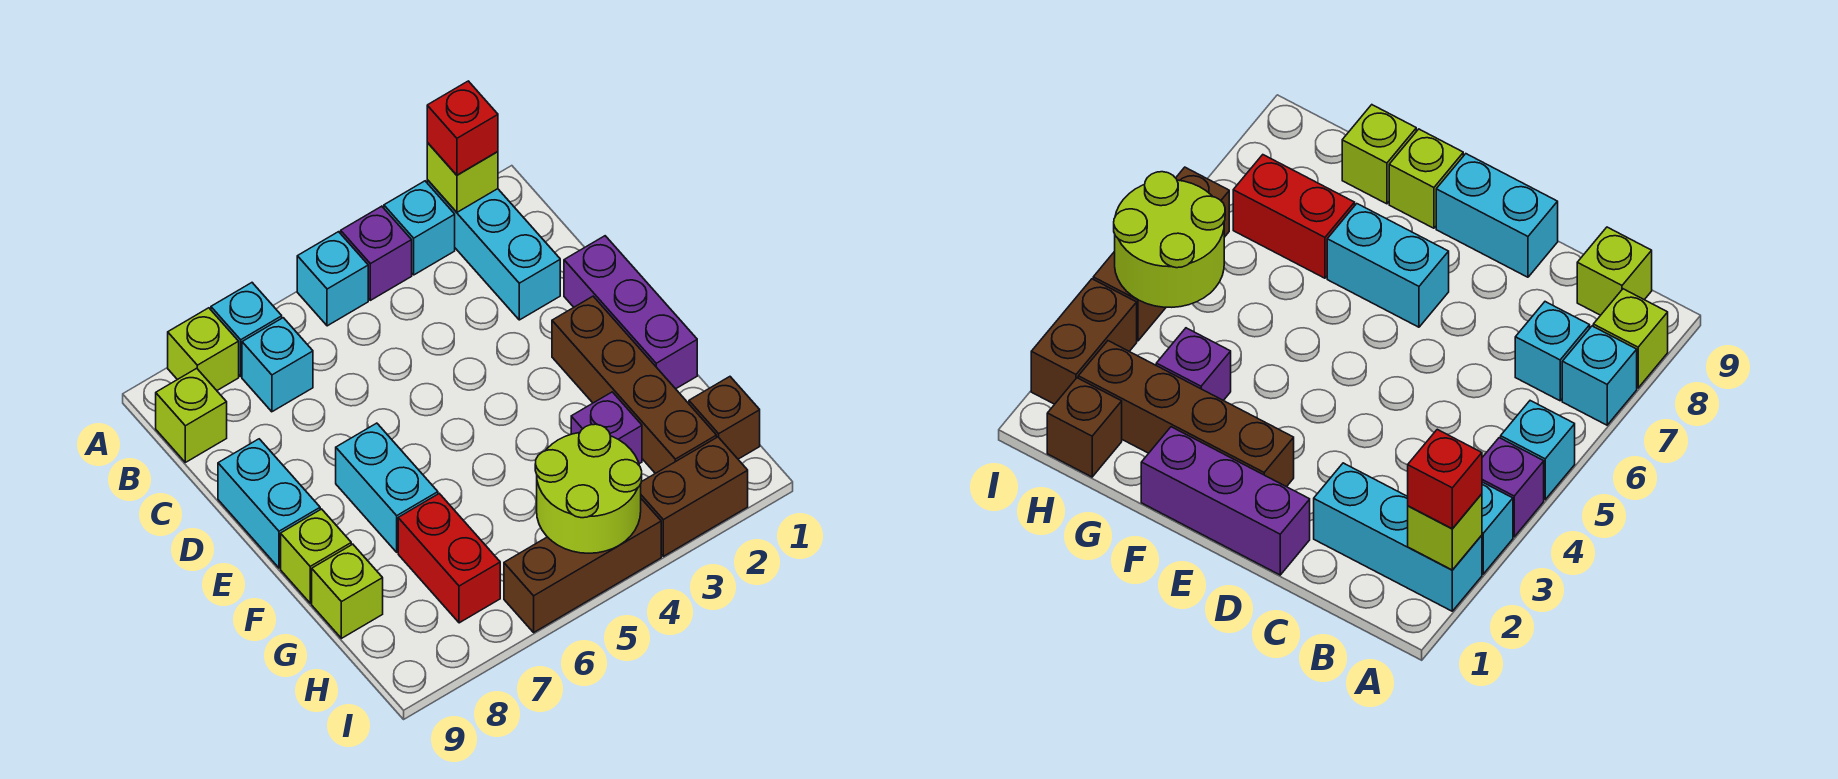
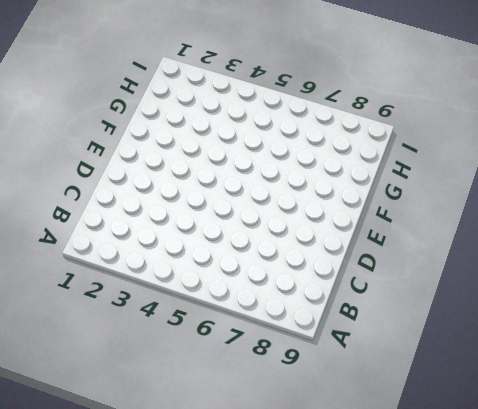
none -> cyan brick A2:C2 level 1
none -> cyan brick A3 level 1
none -> purple brick A4 level 1

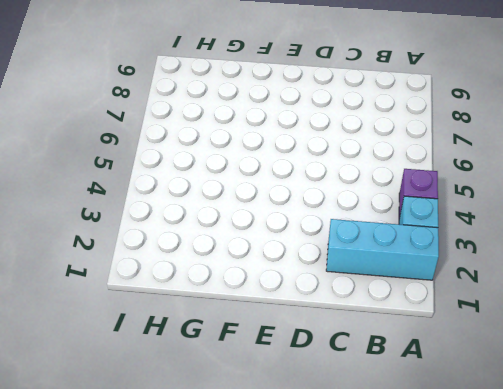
none -> cyan brick A5 level 1
none -> cyan brick A7 level 1
none -> lime brick A8 level 1

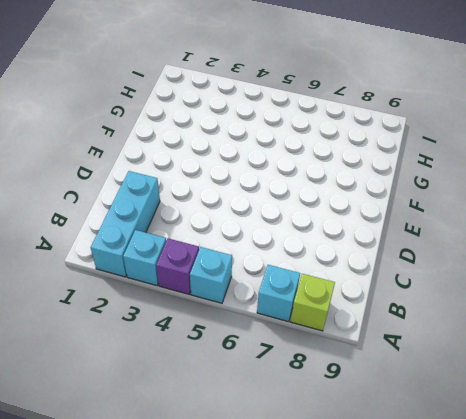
none -> cyan brick B7 level 1
none -> lime brick B9 level 1
none -> purple brick D1:F1 level 1

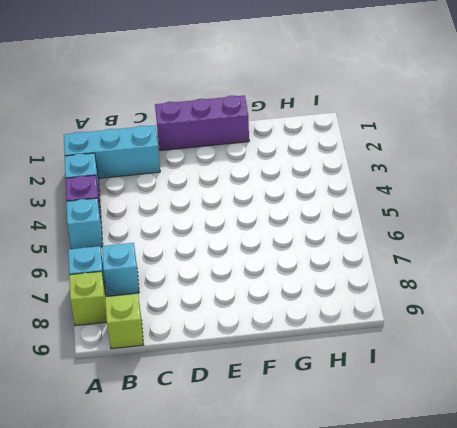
none -> cyan brick D9:E9 level 1
none -> brown brick E2:H2 level 1
none -> cyan brick E7:F7 level 1

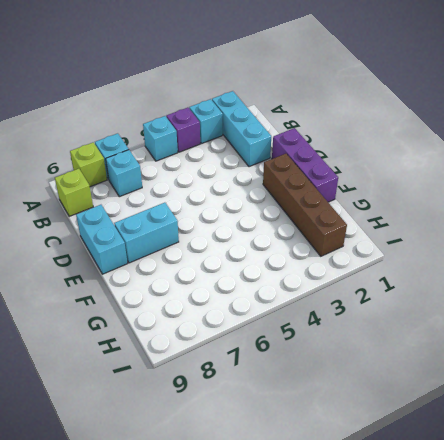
cyan brick E7:E8 level 1 -> cyan brick E7:F7 level 1
none -> lime brick F9 level 1
none -> purple brick G3 level 1
none -> red brick G7:H7 level 1

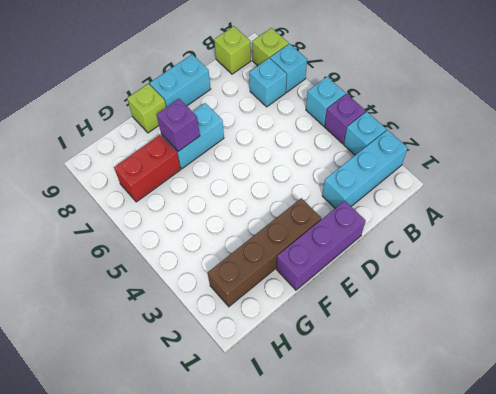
purple brick F7 level 2 -> purple brick G3 level 1
none -> lime brick G9 level 1
none -> brown brick H1 level 1
none -> brown brick I2:I3 level 1

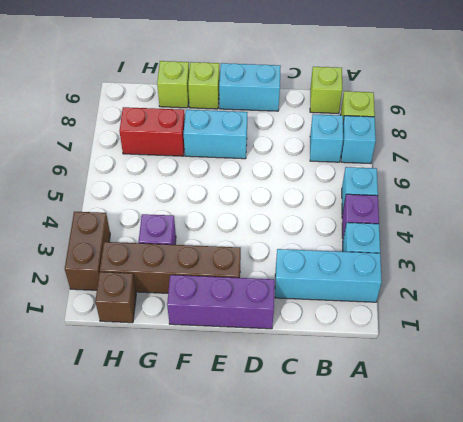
none -> brown brick I4:I6 level 1
none -> lime brick A2 level 2
none -> lime round brick H4:I5 level 2

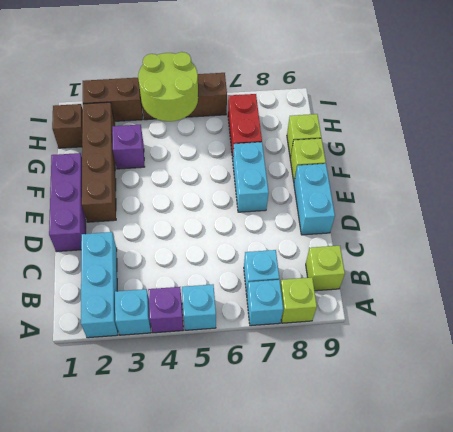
none -> lime brick A2 level 2
none -> red brick A2 level 3

